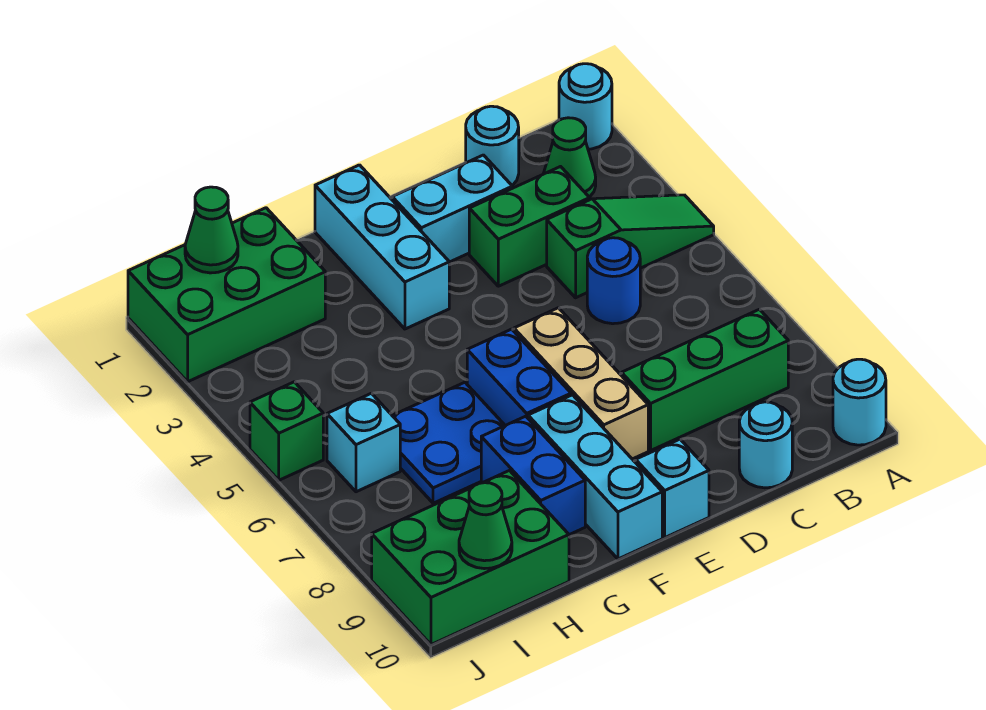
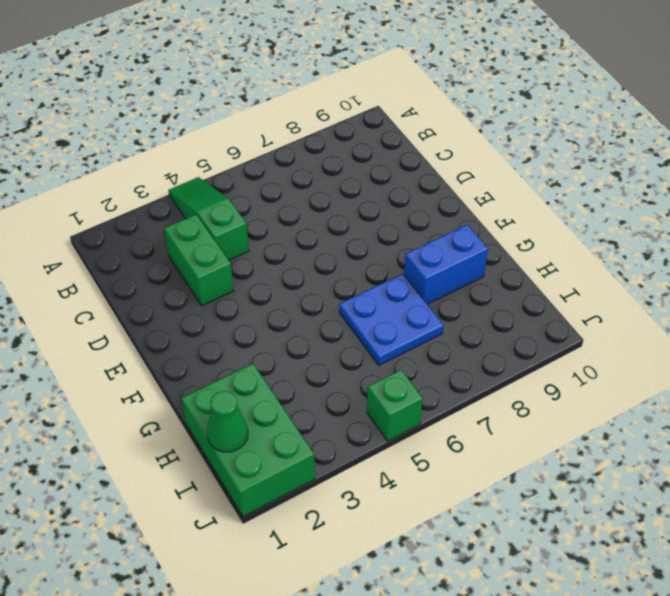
none -> cyan round brick A1 level 1
none -> cyan round brick A10 level 1
none -> green cone B2 level 1

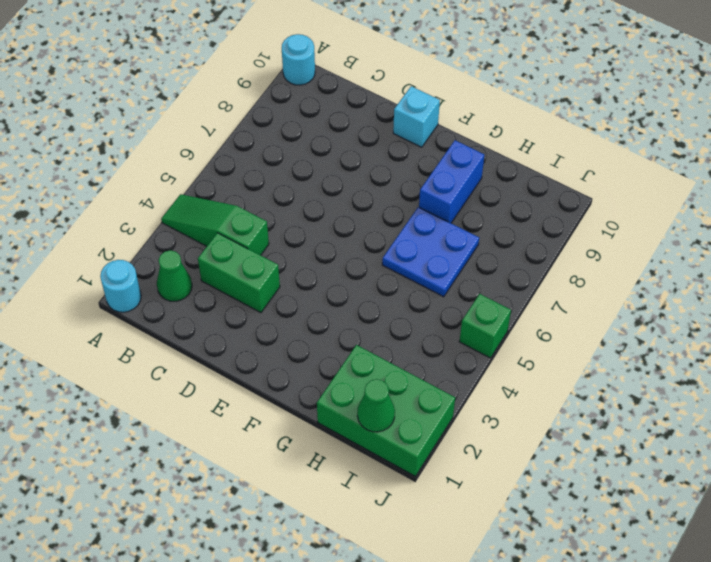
none -> green brick B8:D8 level 1
none -> cyan round brick C1 level 1
none -> blue round brick C5 level 1

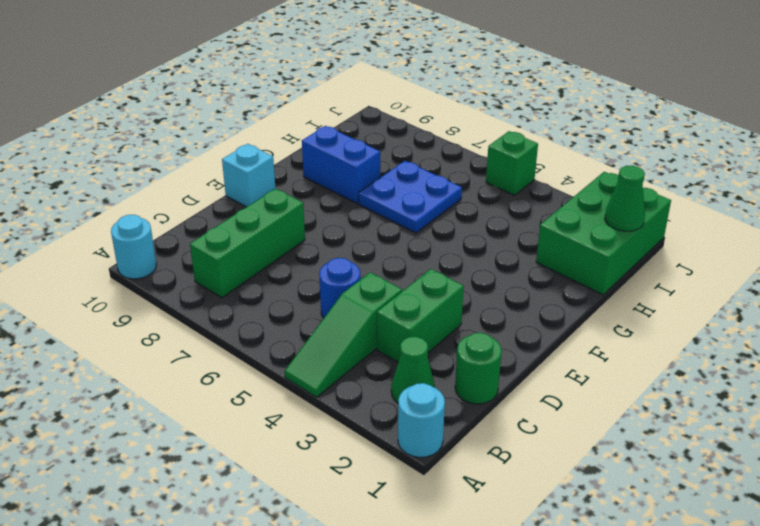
green round brick C1 level 1 -> cyan round brick C1 level 1
none -> cyan round brick C10 level 1
none -> cyan brick D2:E2 level 1
none -> tan brick E6:E8 level 1

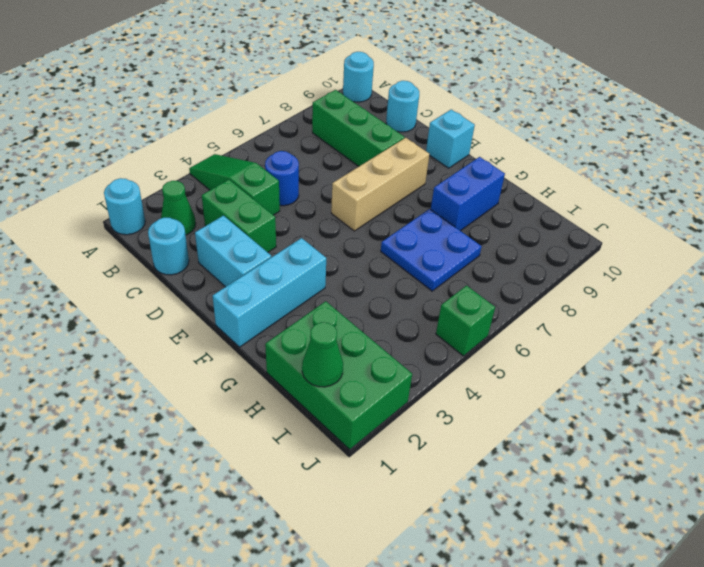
none -> blue brick F6:F7 level 1
none -> cyan brick F8:F10 level 1
none -> green brick H9:J10 level 1

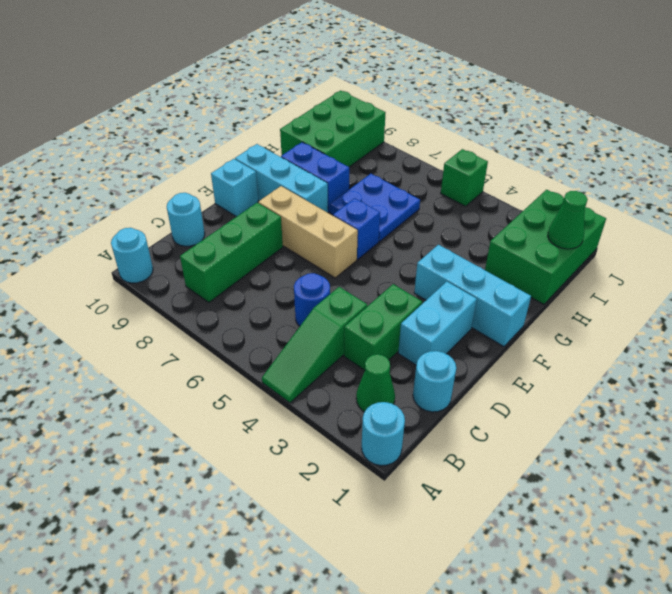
blue brick F6 level 1 -> blue brick F6:F7 level 1
none -> cyan brick I6 level 1
none -> green cone I10 level 2

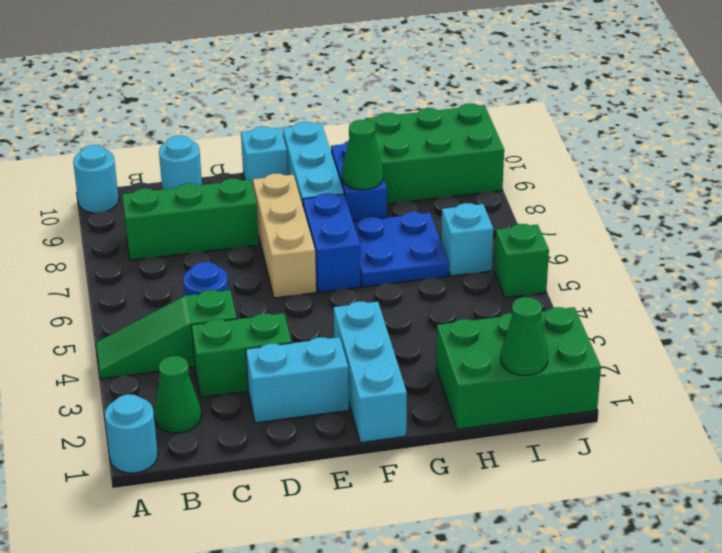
green cone G8 level 2 -> green cone I10 level 2
none -> cyan round brick C1 level 1

